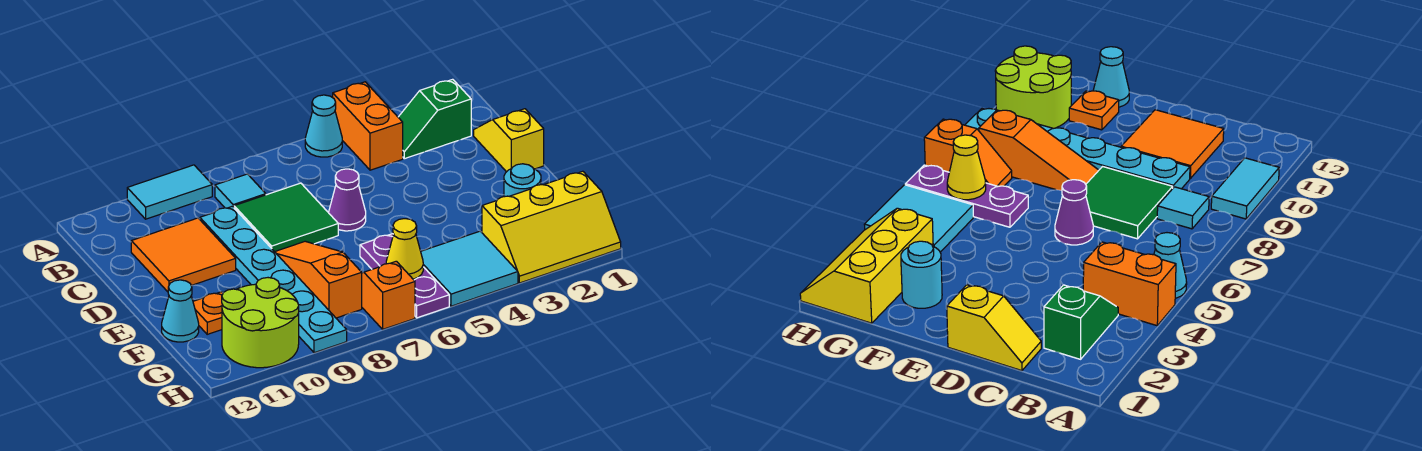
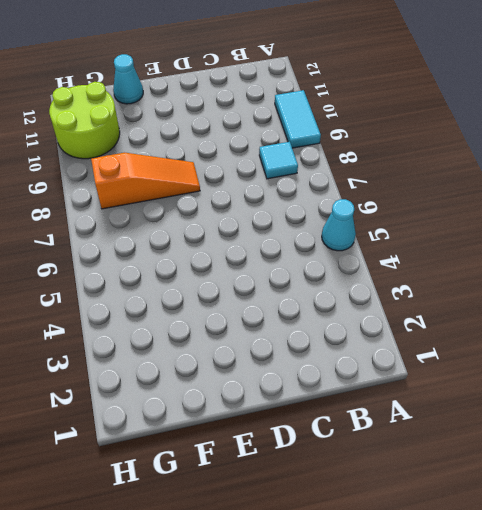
none -> orange brick A4:B4 level 1
none -> green slope B2:B3 level 1 top 2
none -> yellow slope C1:D1 level 1 top D

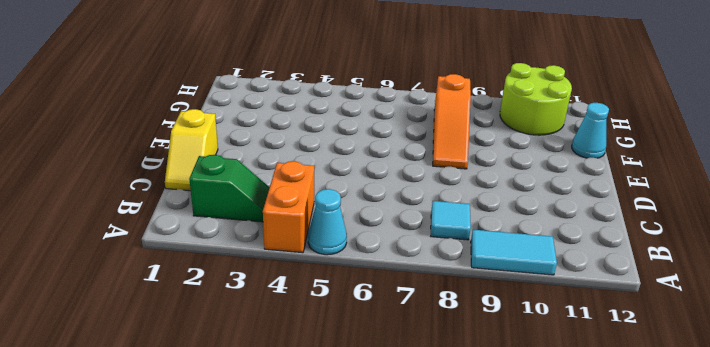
none -> green tile C7:D8 level 1
none -> cyan plate C9:H9 level 1
none -> orange tile C10:D11 level 1

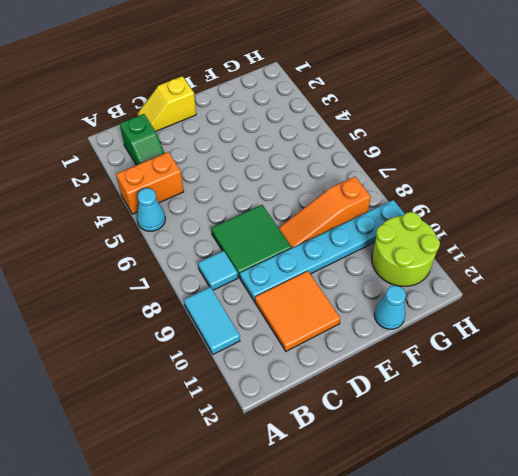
none -> purple cone D6 level 1
none -> cyan round brick F2 level 1
none -> purple plate F6:H6 level 1

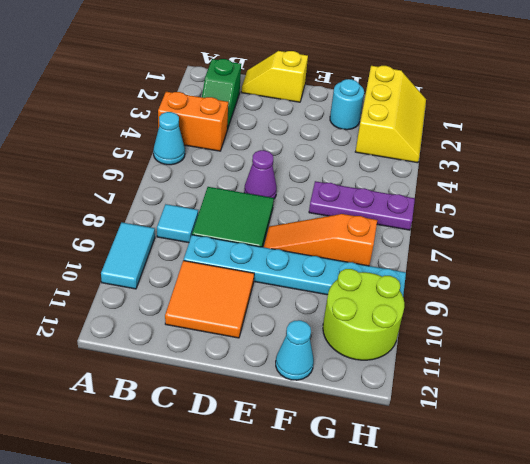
none -> orange plate F11 level 1
none -> cyan tile G4:H5 level 1
none -> orange slope G7:H7 level 1 top H

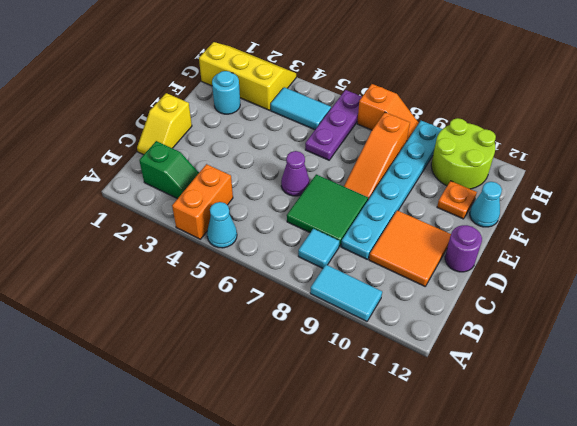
purple round brick D12 level 1 -> none
cyan tile G4:G5 level 1 -> cyan tile G4:H5 level 1
orange slope H7:H8 level 1 top 7 -> orange slope G7:H7 level 1 top H
none -> yellow cone G6 level 2

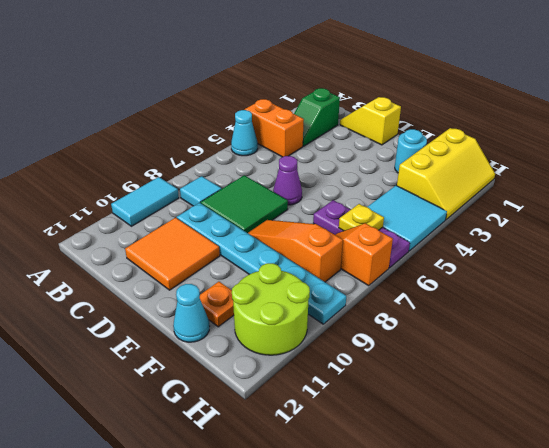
yellow plate G6 level 2 -> yellow cone G6 level 2

